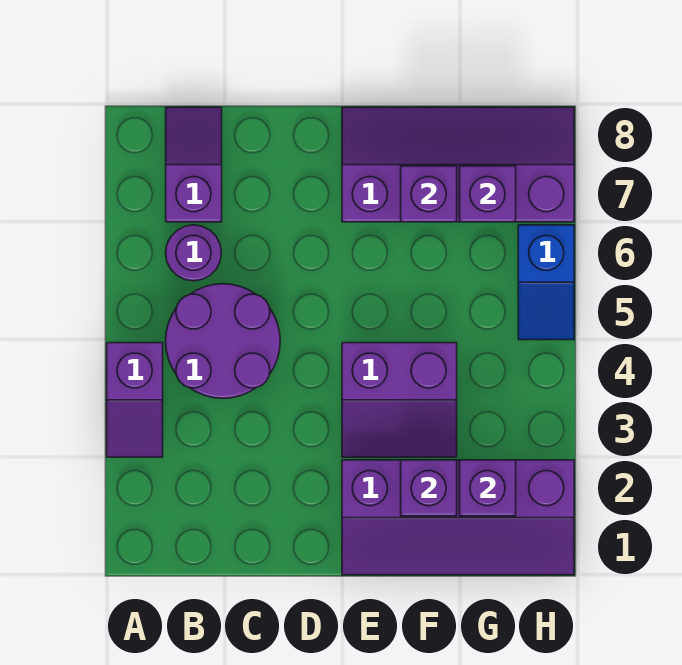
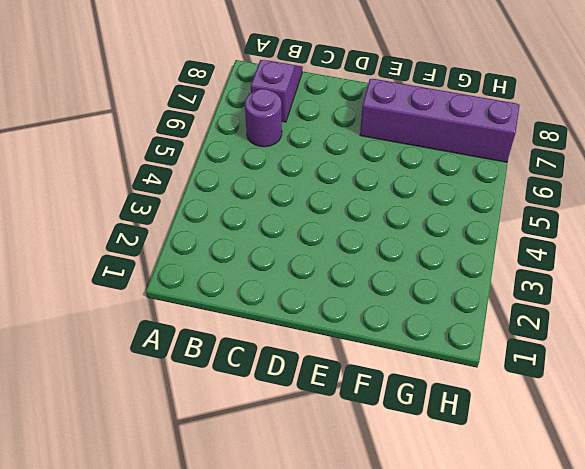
none -> purple slope A3:A4 level 1 top 4
none -> purple round brick B4:C5 level 1
none -> purple slope E1:H2 level 1 top 2

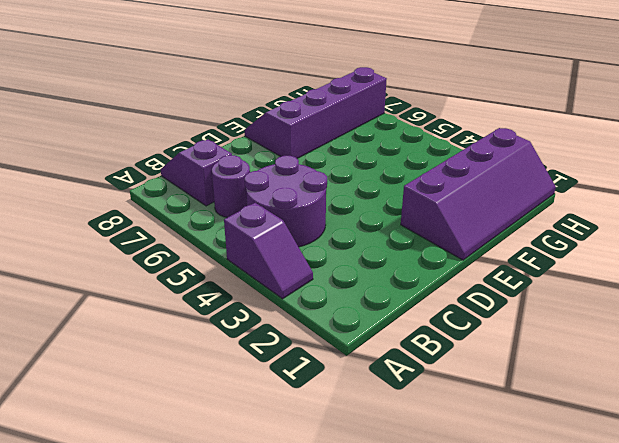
none -> purple slope E3:F4 level 1 top 4
none -> blue slope H5:H6 level 1 top 6
none -> purple brick F2 level 2

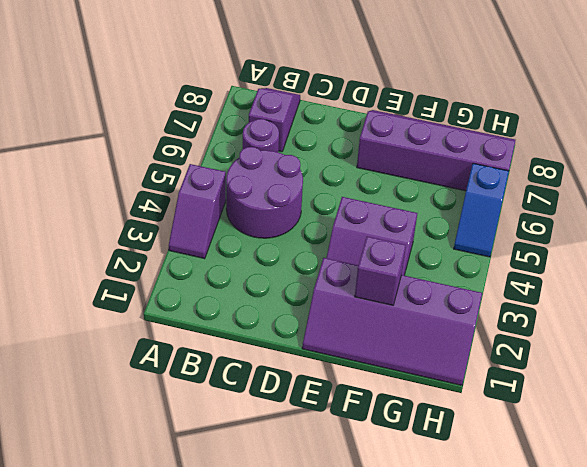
none -> purple brick F7 level 2
none -> purple brick G2 level 2
none -> purple brick G7 level 2

